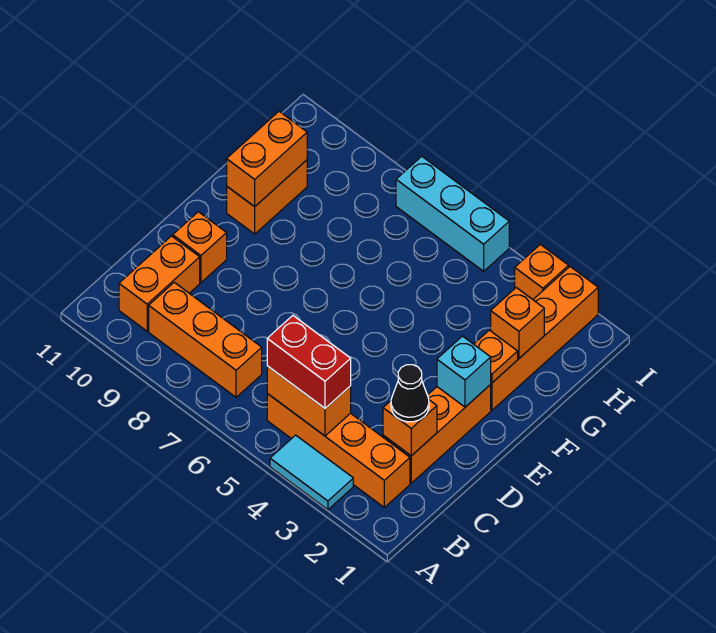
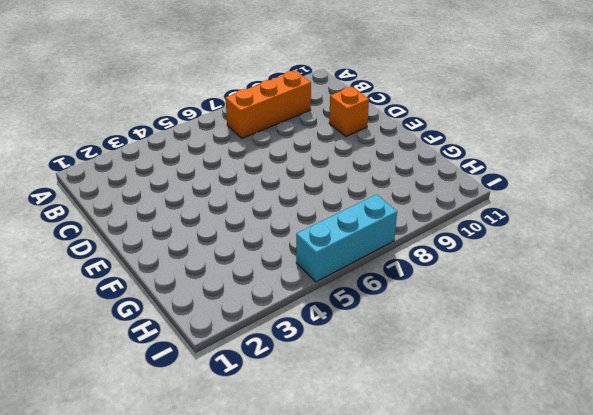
none -> cyan tile A3:A4 level 1
none -> orange brick B2:B5 level 1
none -> orange brick B10:C10 level 1

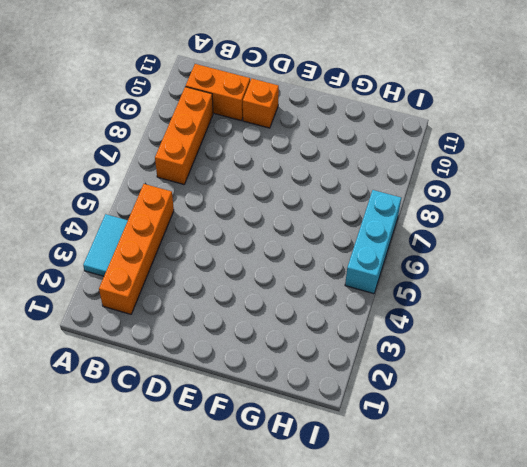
none -> orange brick C2:E2 level 1
none -> orange brick F2:I2 level 1
none -> orange brick F10:G10 level 1

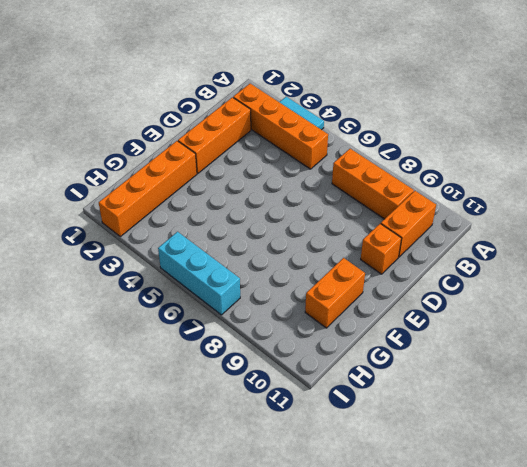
none -> orange brick I3 level 1
none -> orange brick B4:B5 level 2
none -> orange brick C2 level 2

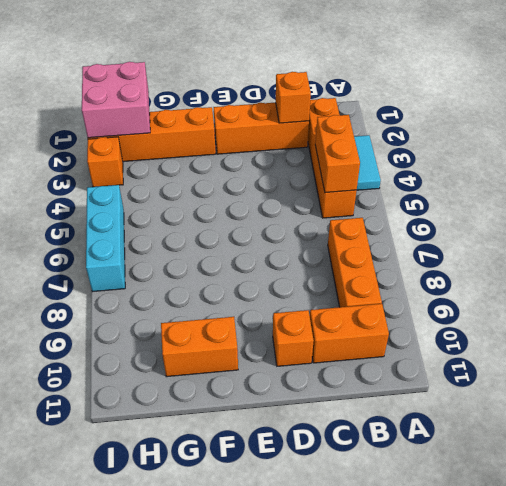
pink brick H1:I2 level 2 -> none
none -> cyan brick E2 level 2
none -> orange plate F2 level 2
none -> orange brick F10:G10 level 2

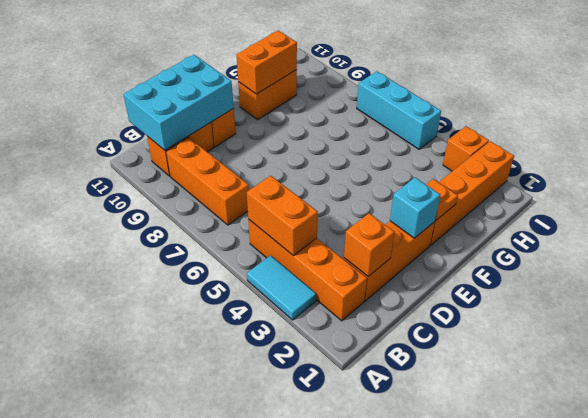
cyan brick B10:D11 level 2 -> none
none -> orange brick G2 level 2
none -> red brick B4:B5 level 3
none -> black cone C2 level 3

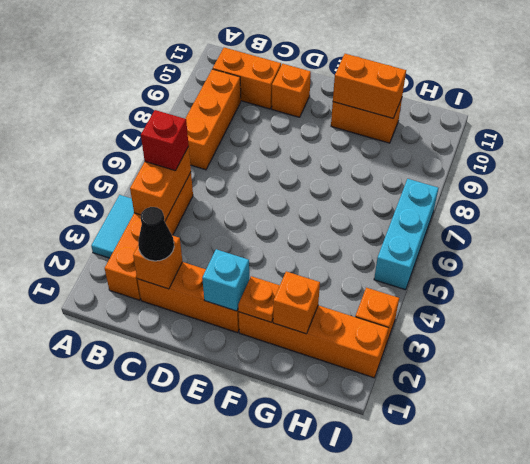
red brick B5 level 3 -> red brick B4:B5 level 3

